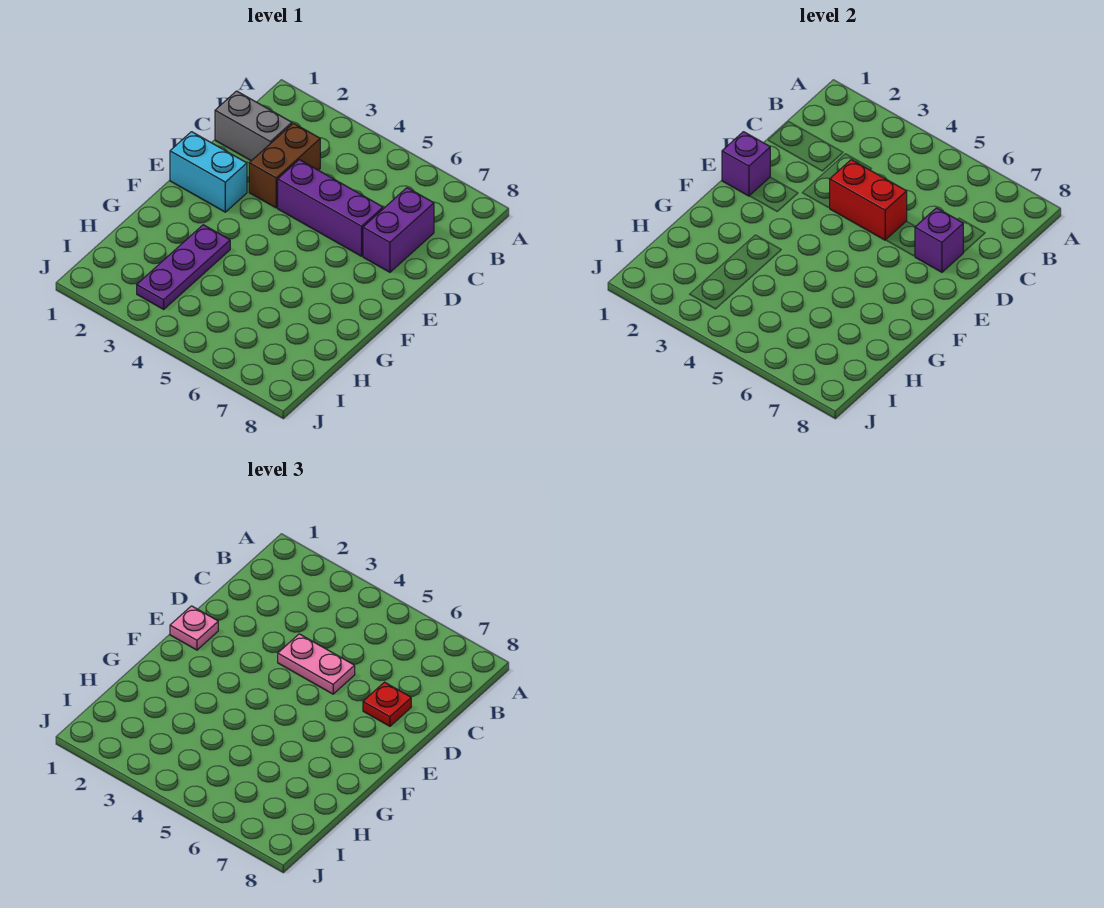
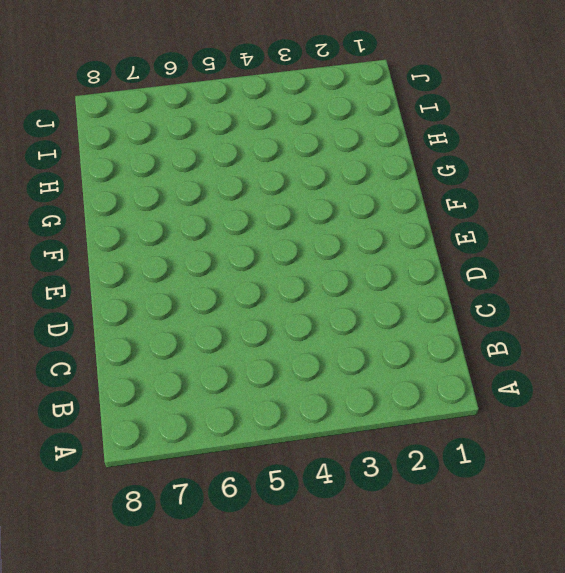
none -> grey brick C1:C2 level 1
none -> brown brick C3:D3 level 1
none -> purple brick C7:D7 level 1

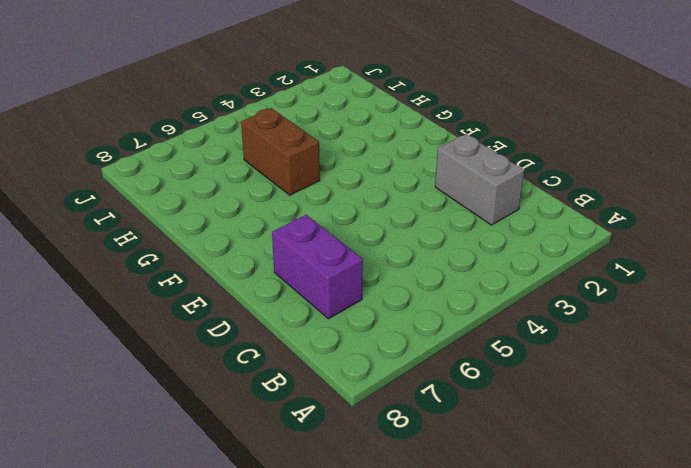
grey brick C2:D2 level 1 -> grey brick C1:C2 level 1
brown brick G5:H5 level 1 -> brown brick C3:D3 level 1
none -> purple brick D4:D6 level 1
none -> cyan brick E1:E2 level 1
none -> purple plate G3:I3 level 1

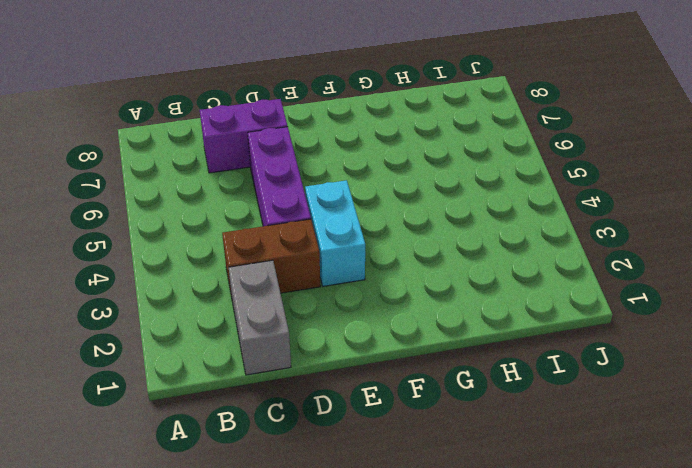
cyan brick E3:E4 level 1 -> cyan brick E1:E2 level 1
none -> purple plate G3:I3 level 1
none -> red brick D4:D5 level 2
none -> purple brick D7 level 2

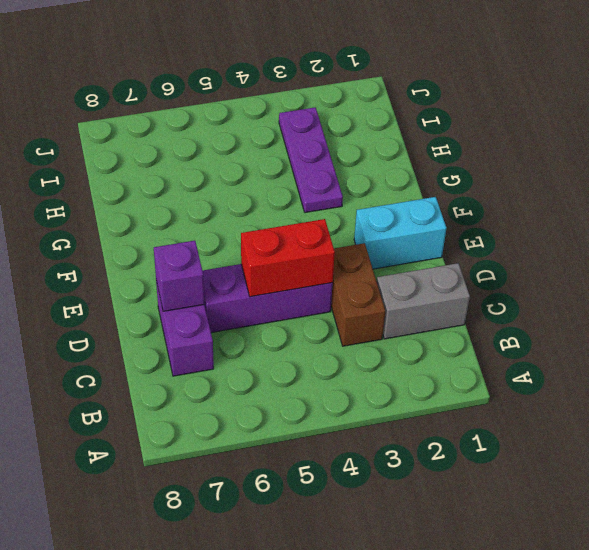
none -> purple brick E1 level 2
none -> pink plate D4:D5 level 3
none -> red plate D7 level 3

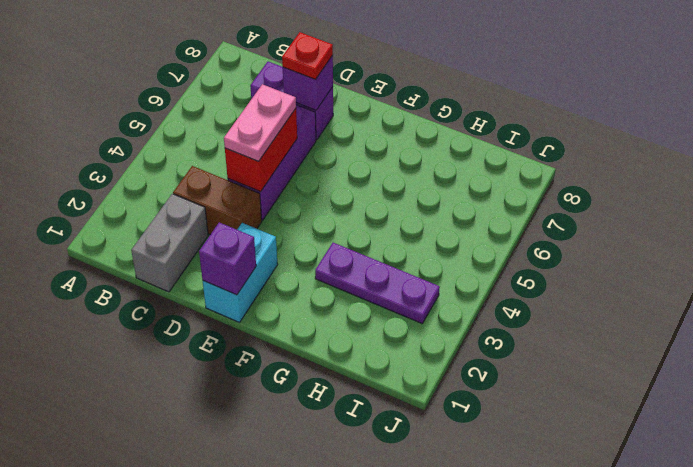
none -> pink plate E1 level 3

